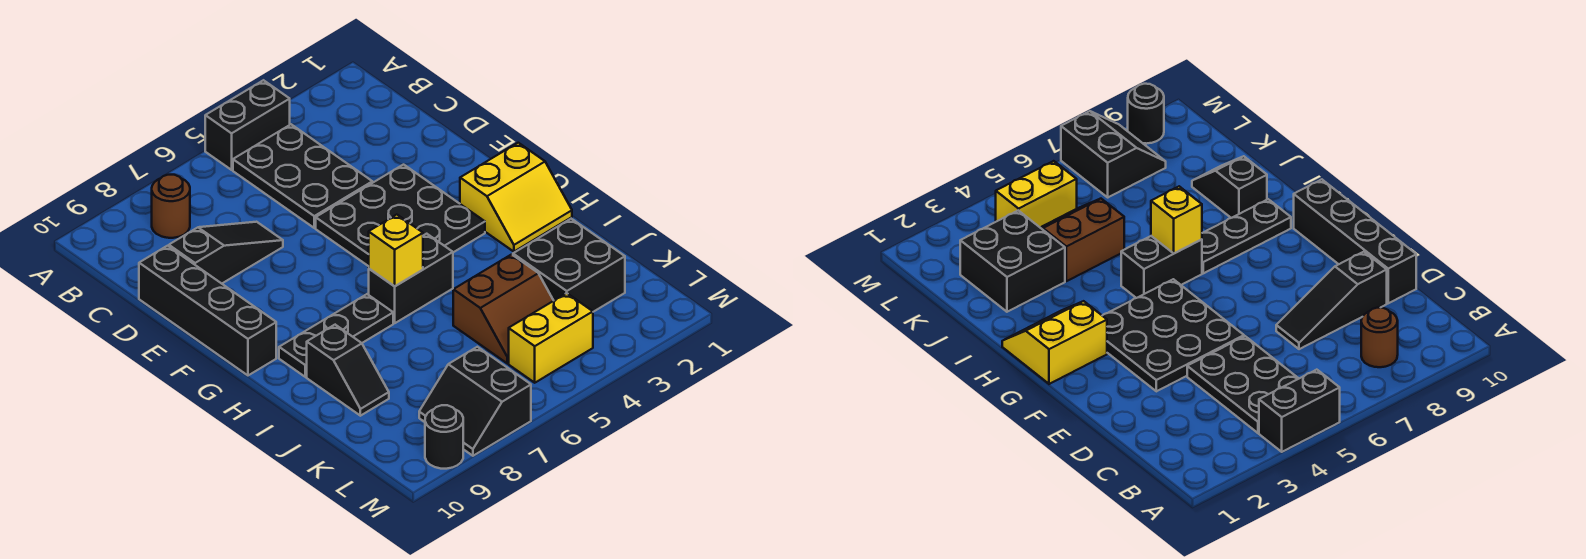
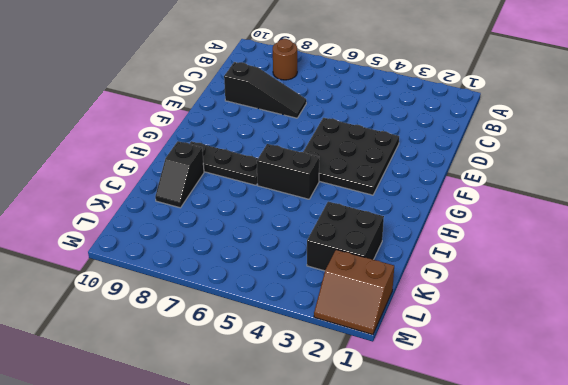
brown slope L1:M2 level 1 top L -> brown slope J4:K5 level 1 top J
none -> black brick A4:A5 level 1
none -> black plate B4:D5 level 1
none -> black brick D10:G10 level 1

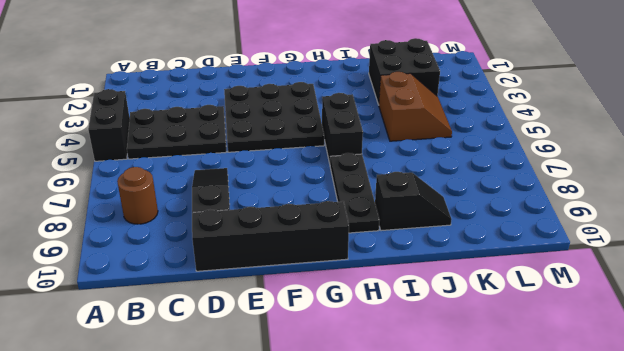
none -> yellow slope G1:H2 level 1 top G
none -> yellow brick L4:L5 level 1
none -> black slope L7:M8 level 1 top 7

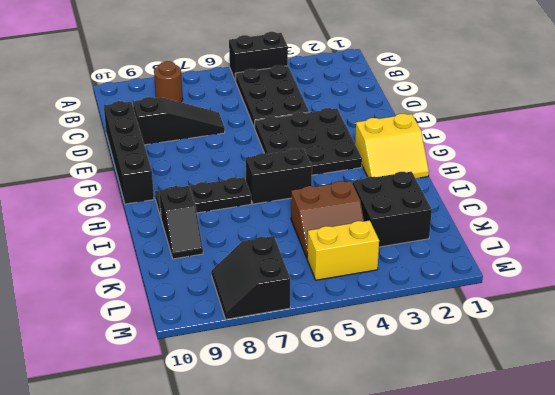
none -> black round brick M9 level 1
none -> yellow brick H6 level 2

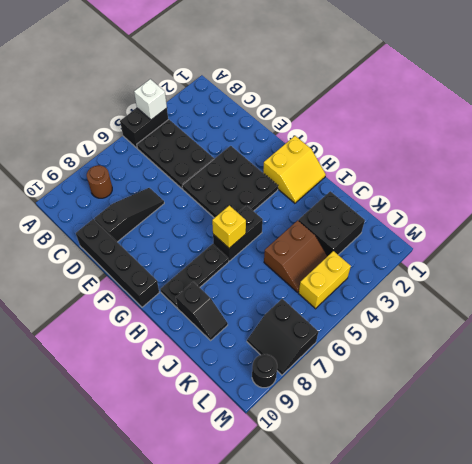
white brick A4 level 2 -> none

